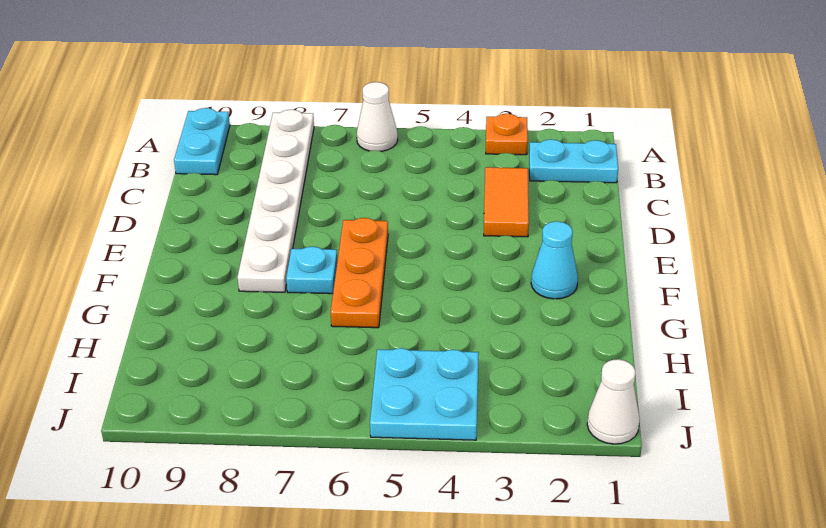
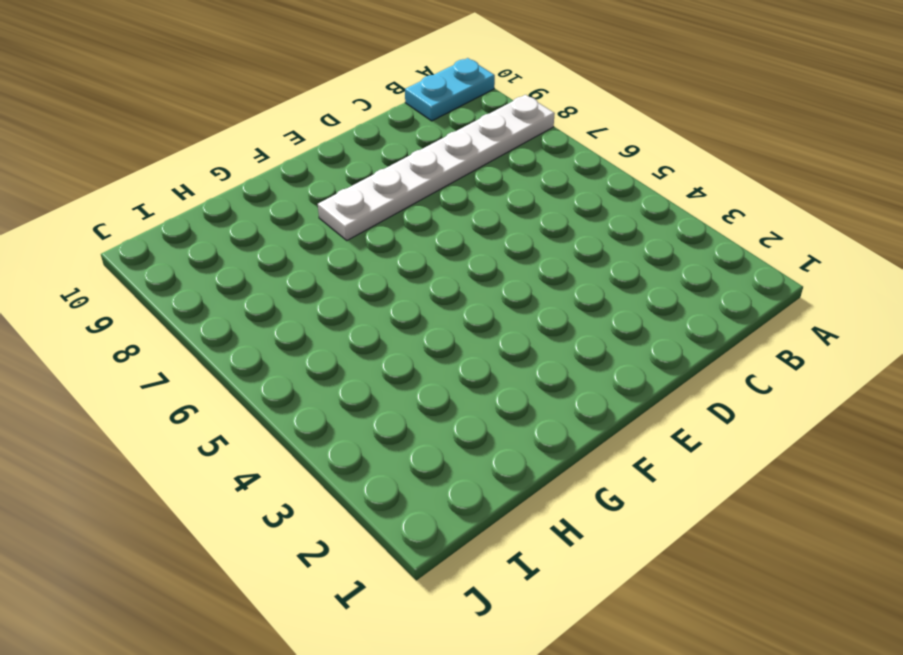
none -> orange plate A3 level 1
none -> white cone A6 level 1

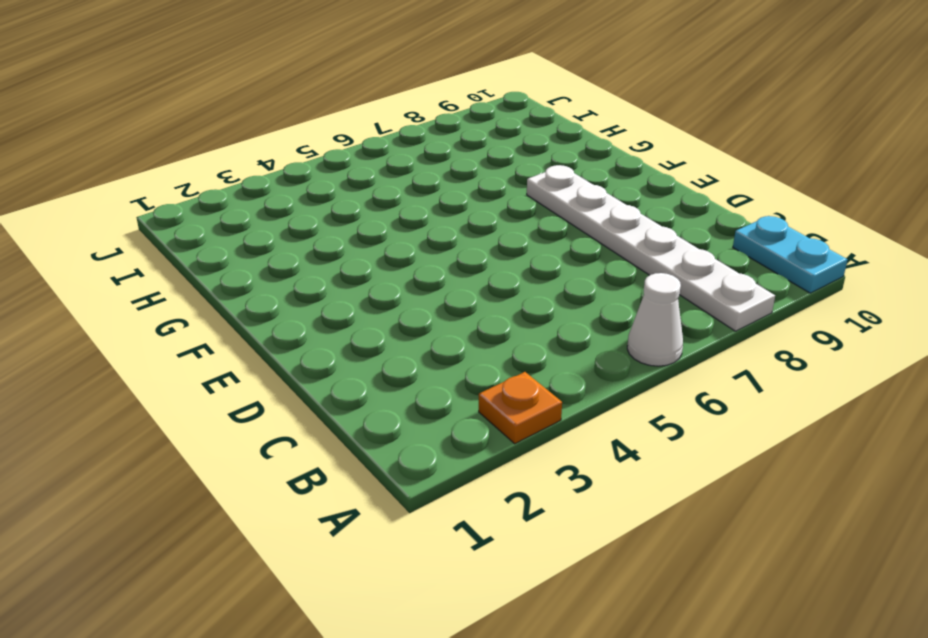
none -> cyan plate B1:B2 level 1
none -> orange tile C3:D3 level 1

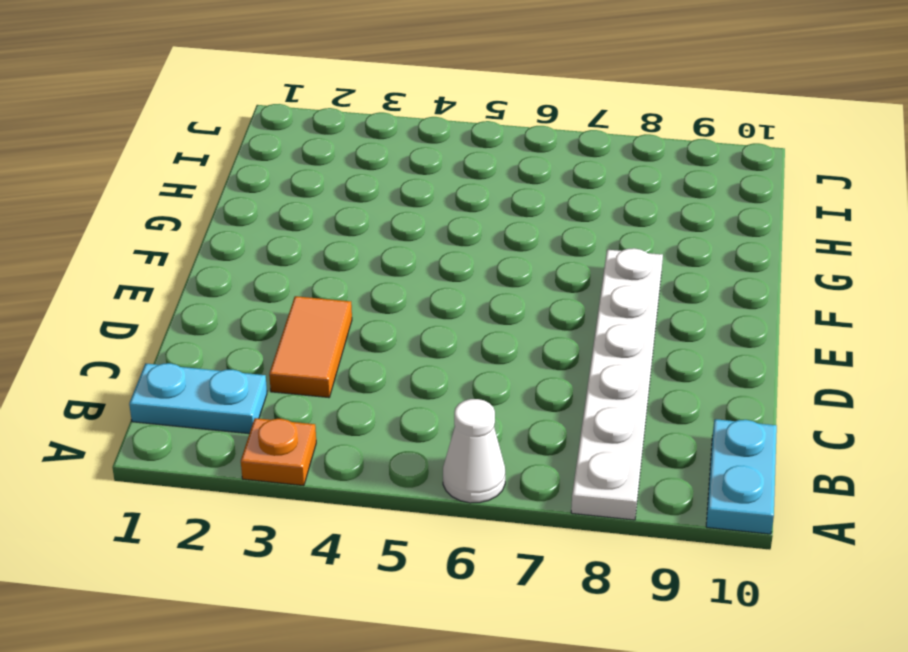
none -> orange plate E6:G6 level 1
none -> cyan cone F2 level 1

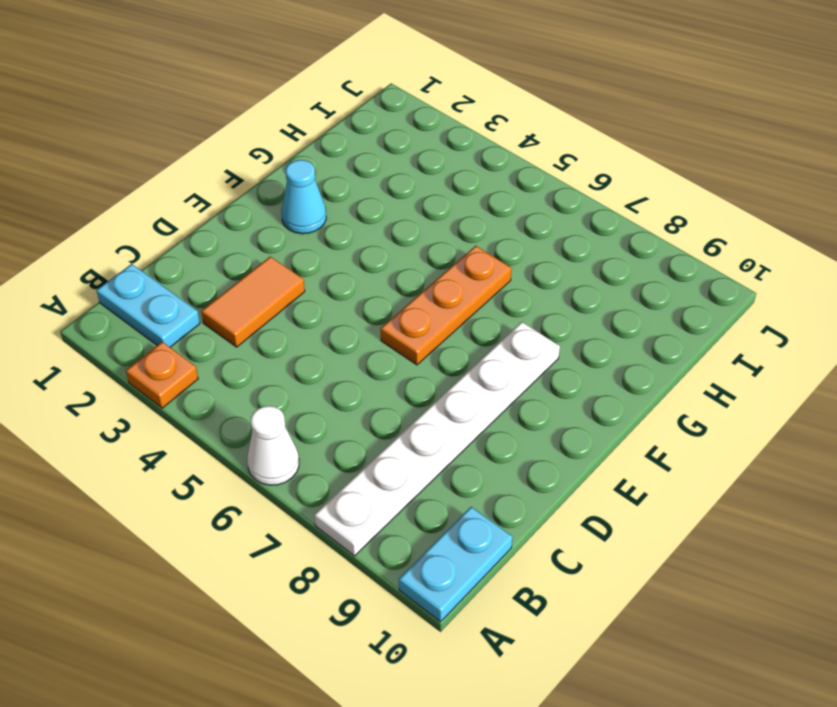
none -> cyan plate F7 level 1
none -> cyan plate I4:J5 level 1

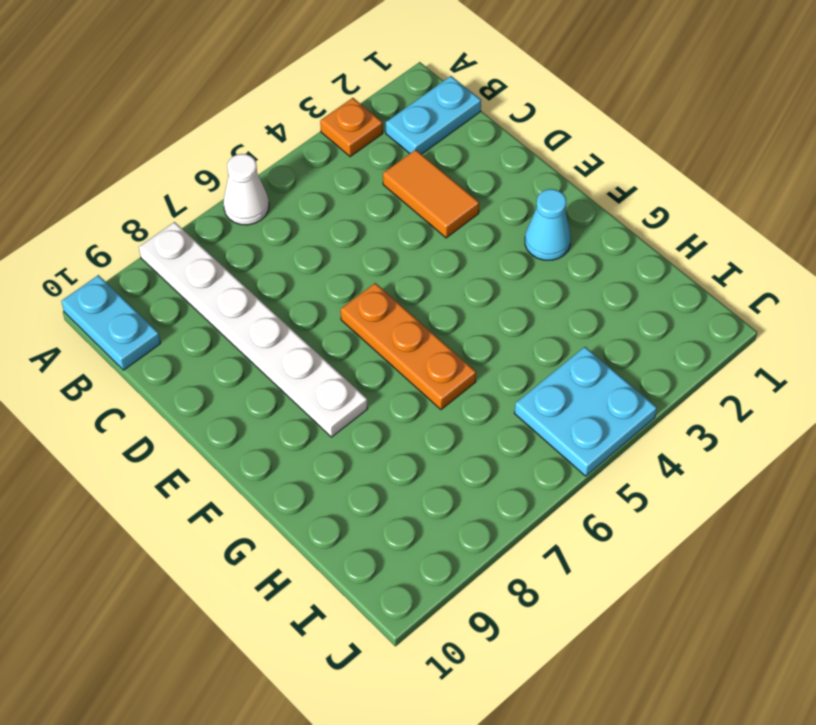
none -> cyan plate F7 level 1
none -> white cone J1 level 1

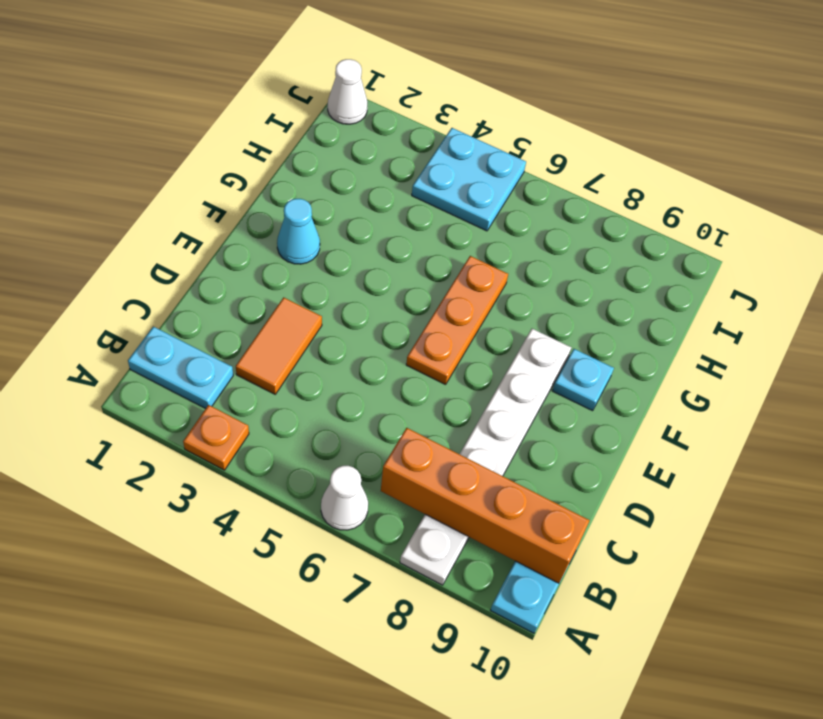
orange brick B7:B10 level 2 -> none
cyan plate F9 level 1 -> cyan plate F7 level 1

